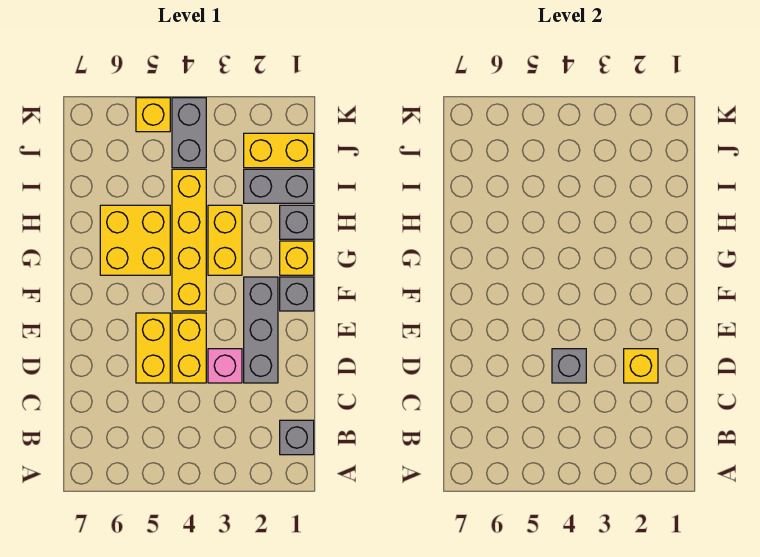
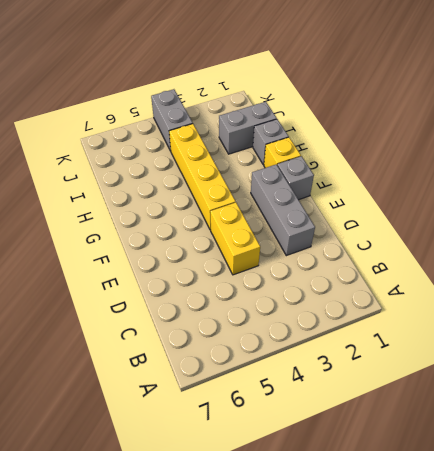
none -> grey brick B1 level 1
none -> pink brick D3 level 1
none -> yellow brick D5:E5 level 1

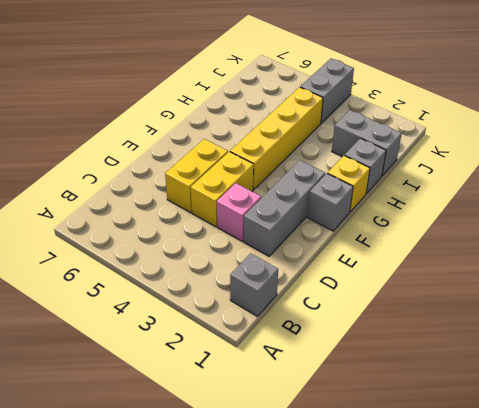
none -> yellow brick G3:H3 level 1
none -> yellow brick G5:H6 level 1
none -> yellow brick J1:J2 level 1

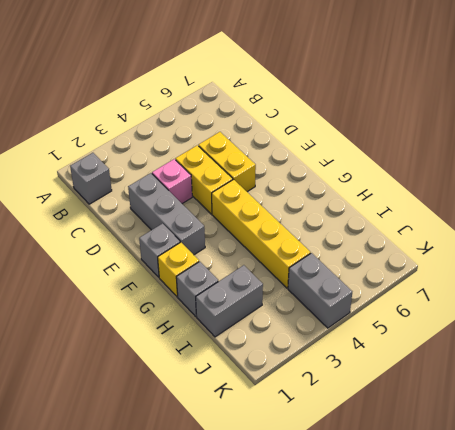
none -> yellow brick G3:H3 level 1
none -> yellow brick G5:H6 level 1
none -> yellow brick J1:J2 level 1

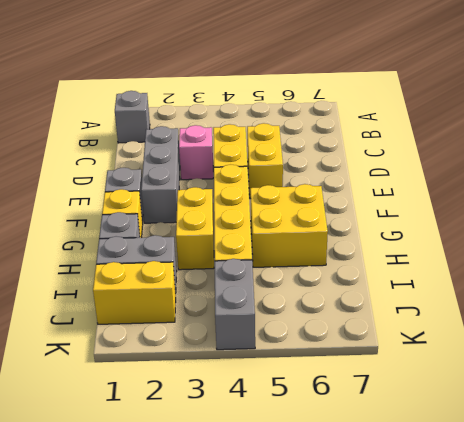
none -> yellow brick K5 level 1
none -> yellow brick D2 level 2
none -> grey brick D4 level 2

